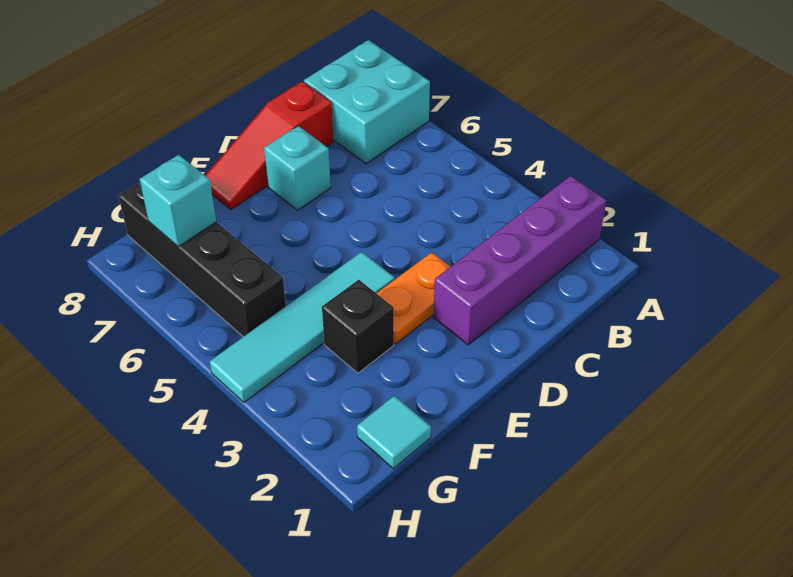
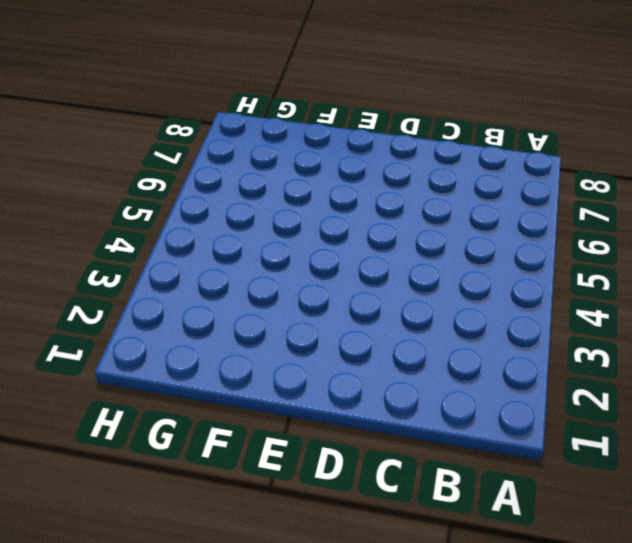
none -> purple brick A2:D2 level 1
none -> cyan brick A7:B8 level 1

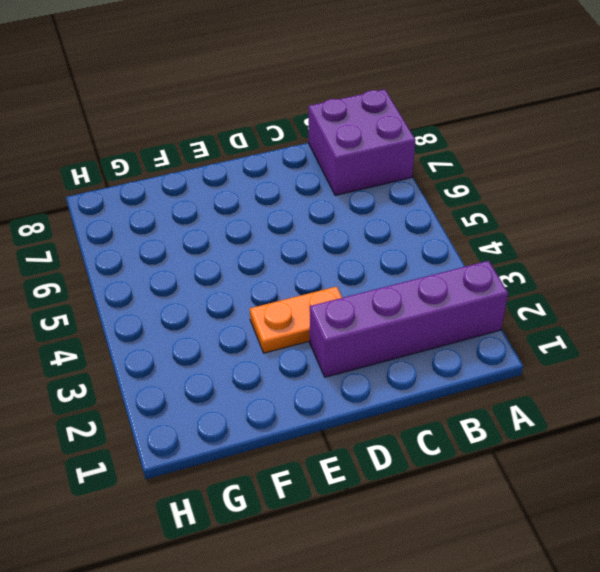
purple brick A7:B8 level 1 -> cyan brick A7:B8 level 1
none -> red slope C8:E8 level 1 top C
none -> cyan brick D7 level 1

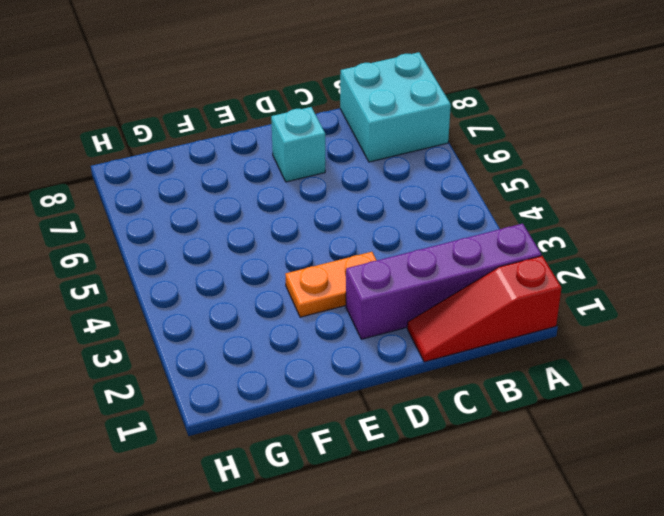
red slope A1:C1 level 1 top A -> red slope C8:E8 level 1 top C
none -> cyan tile E4:H4 level 1
none -> black brick F3 level 1

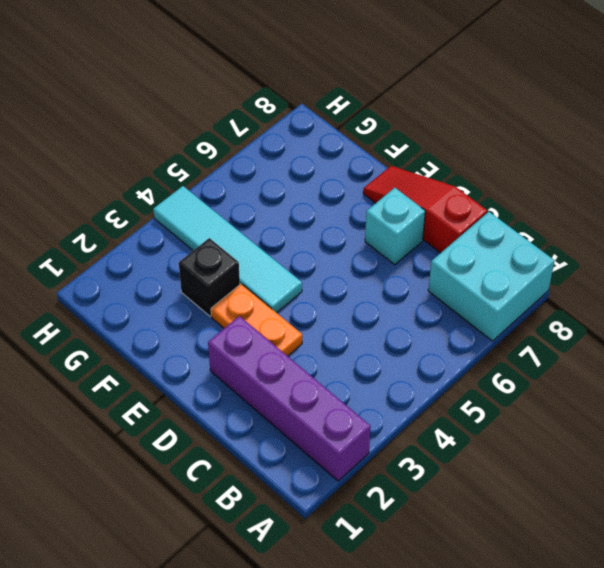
none -> cyan tile G1 level 1
none -> black brick G5:G8 level 1

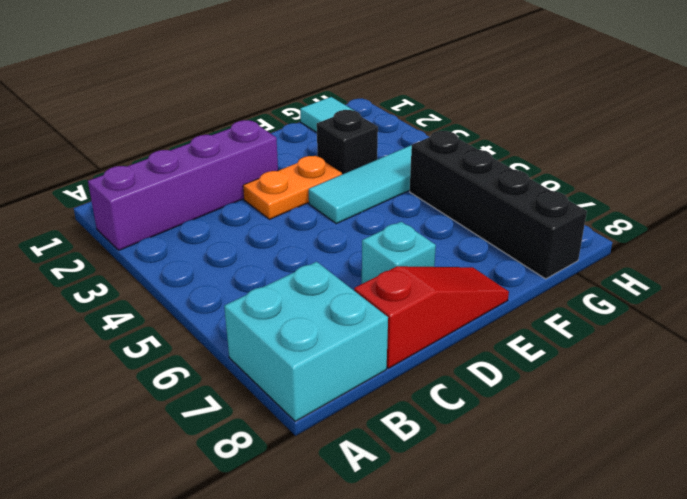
none -> cyan brick G7 level 2

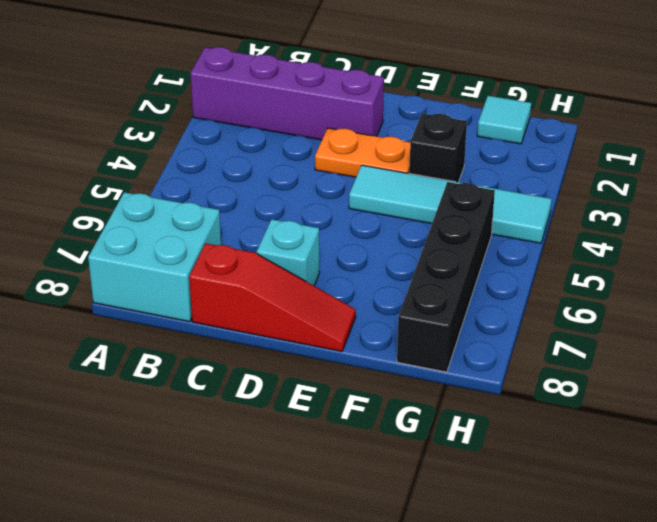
none -> cyan brick G7 level 2

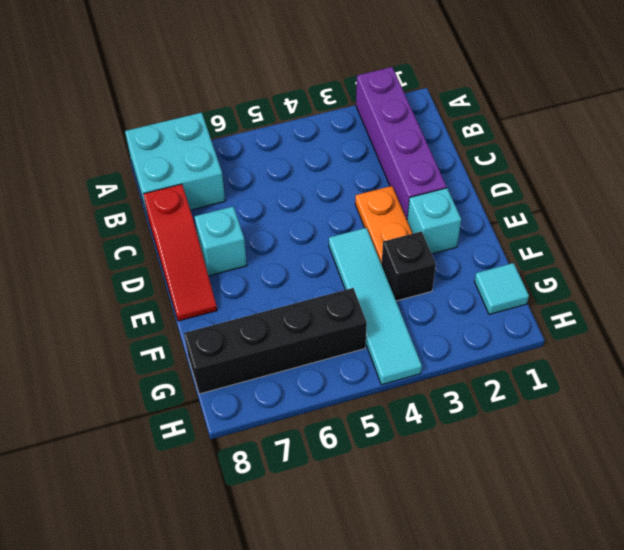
cyan brick E2 level 1 -> cyan brick G7 level 2

